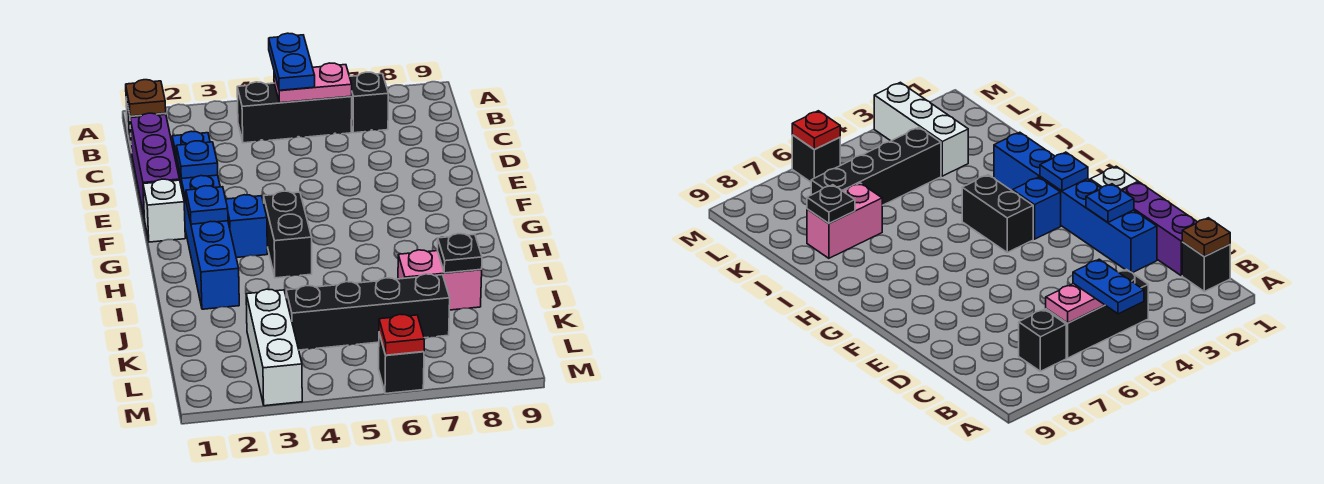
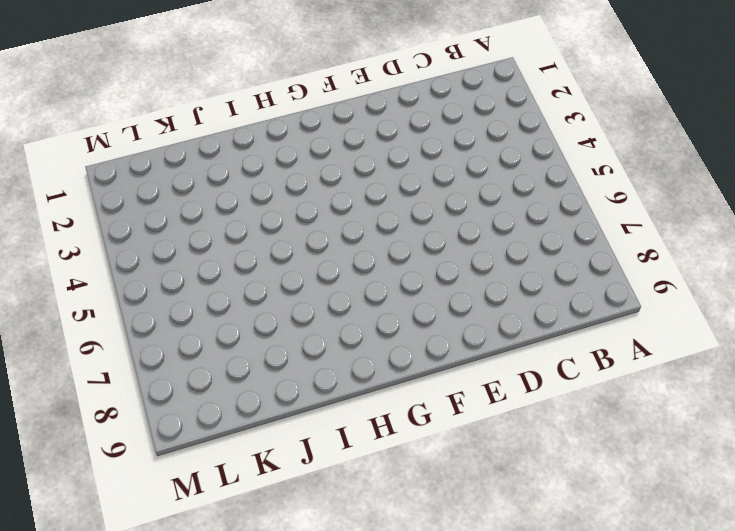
none -> black brick B1 level 1
none -> black brick B4:B6 level 1
none -> black brick B7 level 1

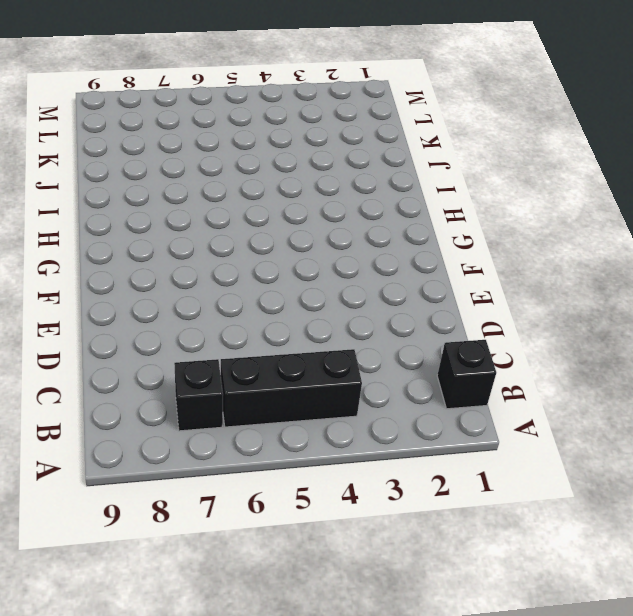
none -> purple brick C1:E1 level 1
none -> blue brick D2:I2 level 1
none -> white brick F1 level 1

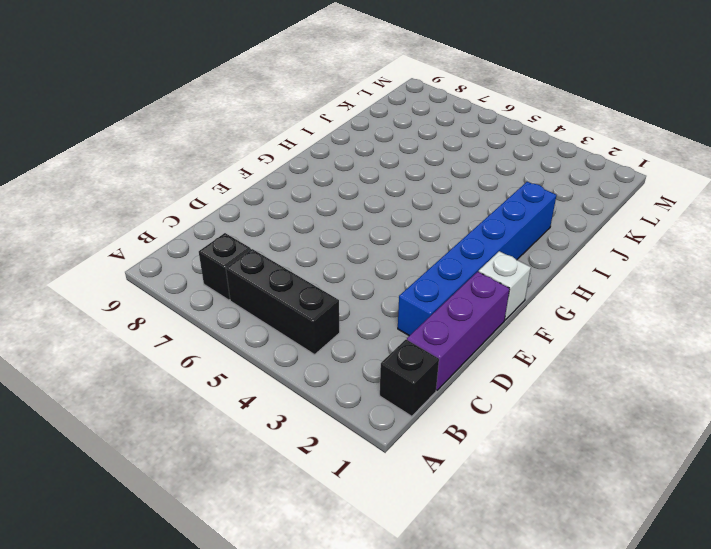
none -> blue brick G3 level 1
none -> black brick G4:H4 level 1
none -> pink brick J7:J8 level 1

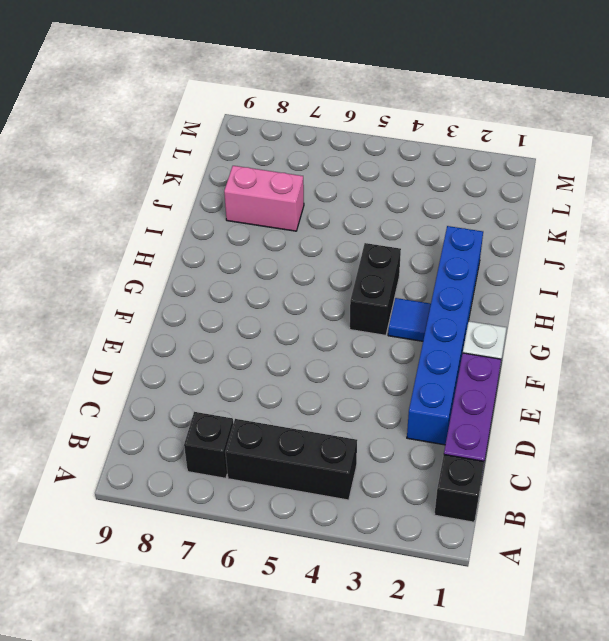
blue tile G3 level 1 -> blue brick G3 level 1
none -> white brick K3:M3 level 1
none -> black brick K4:K7 level 1
none -> black brick M6 level 1

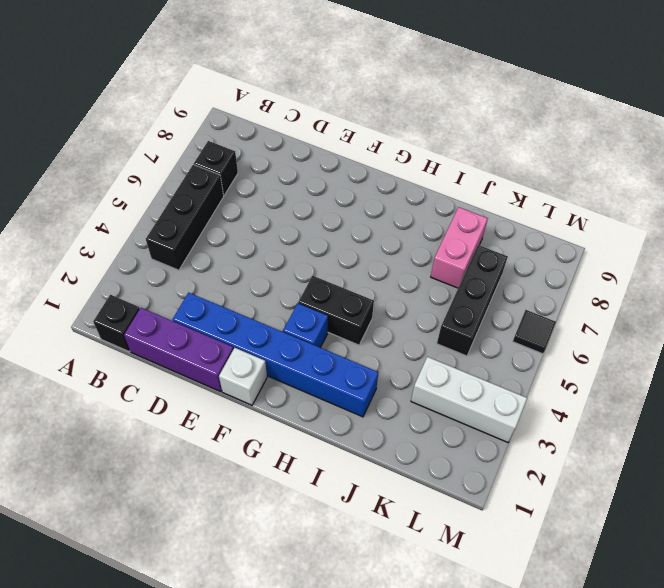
black brick K5:K7 level 1 -> black brick K4:K7 level 1
black tile M6 level 1 -> black brick M6 level 1
none -> brown plate B1 level 2
none -> pink plate B5:B6 level 2
none -> blue plate E2 level 2

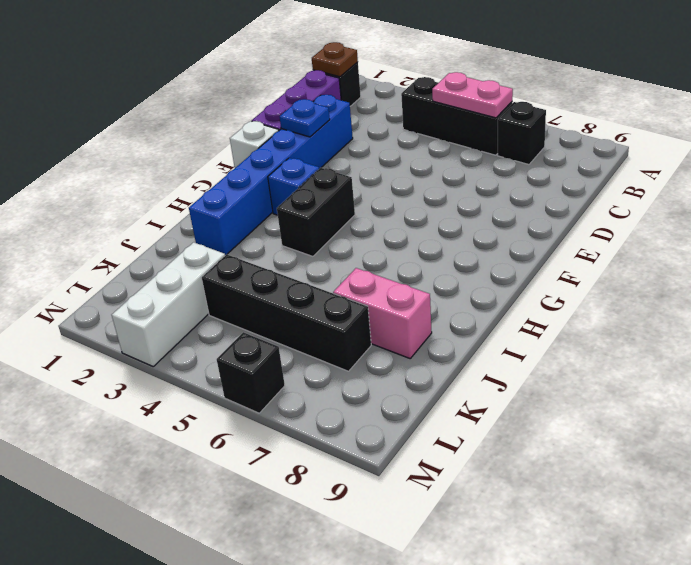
none -> blue plate G2 level 2
none -> black plate J8 level 2
none -> red plate M6 level 2

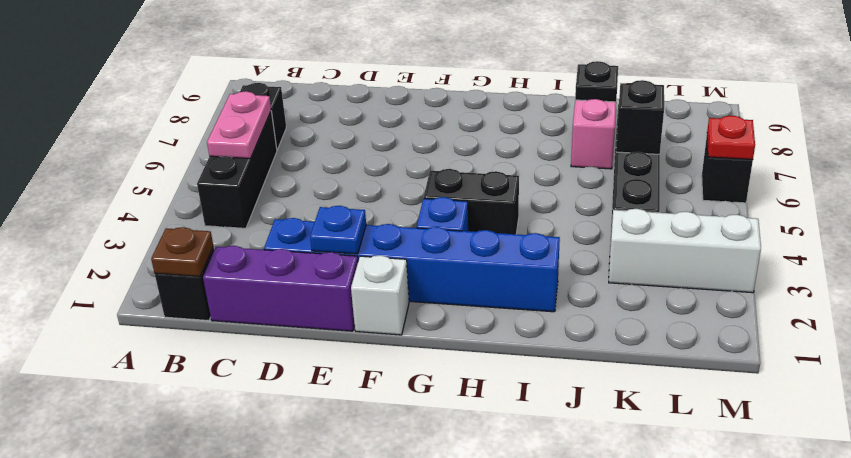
black brick K6 level 2 -> none
none -> blue plate G2 level 2
none -> blue plate A5:B5 level 3

